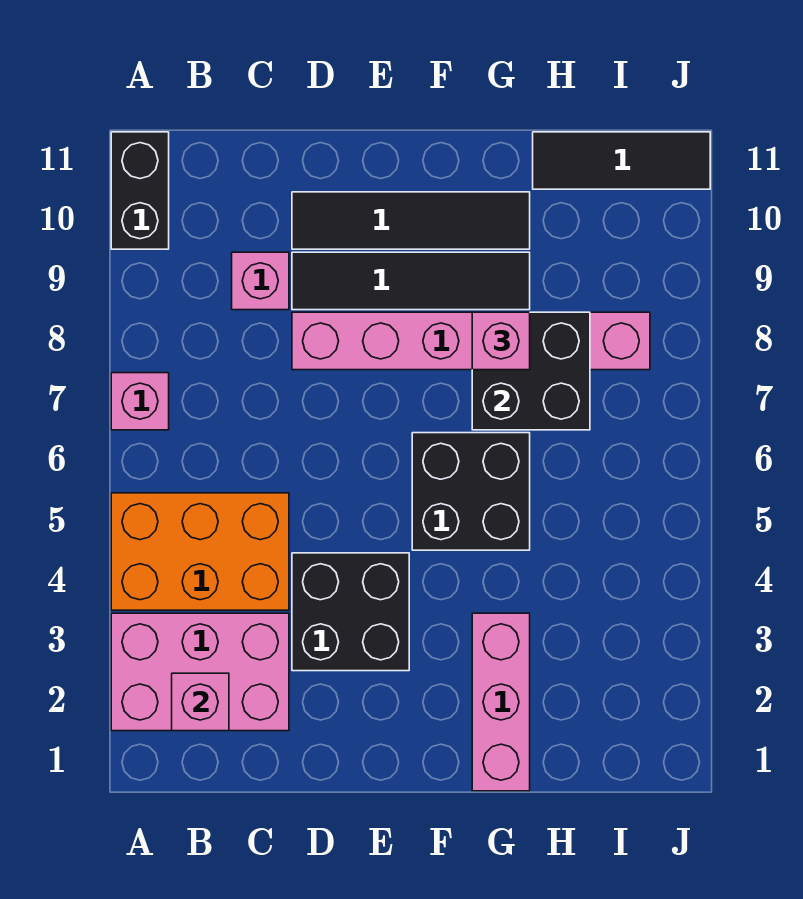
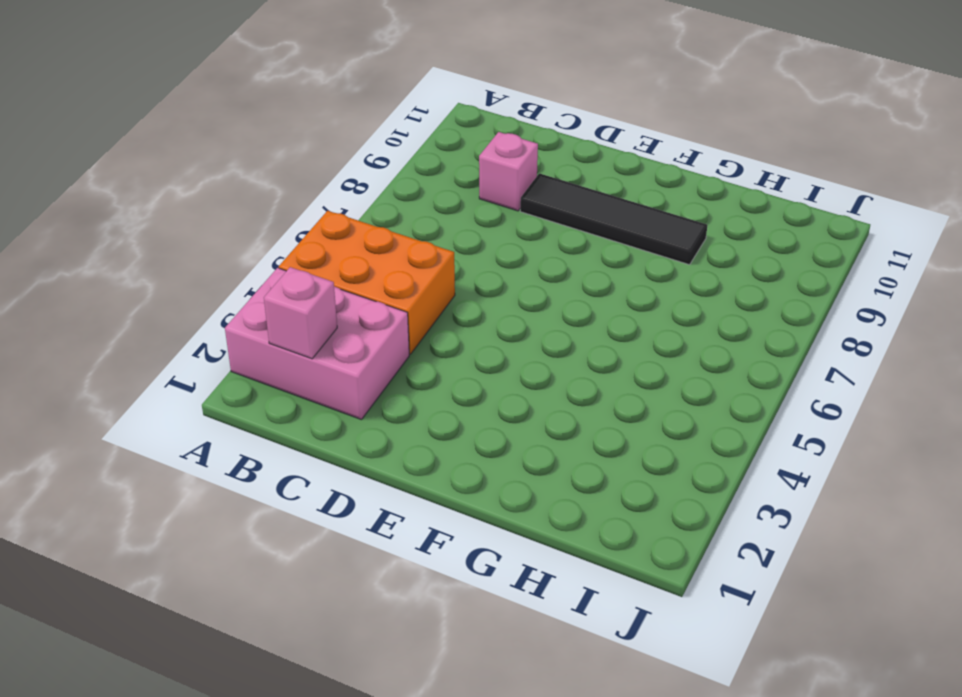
none -> pink brick A7 level 1
none -> black brick A10:A11 level 1
none -> black brick D3:E4 level 1

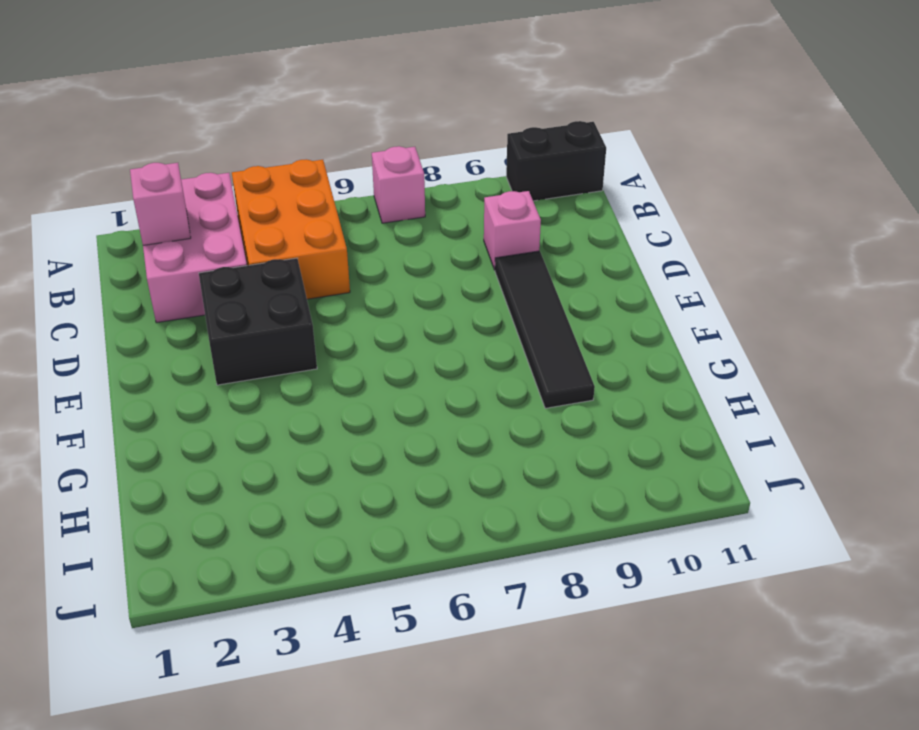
none -> pink brick D8:I8 level 1
none -> black tile D10:G10 level 1
none -> black brick F5:G6 level 1

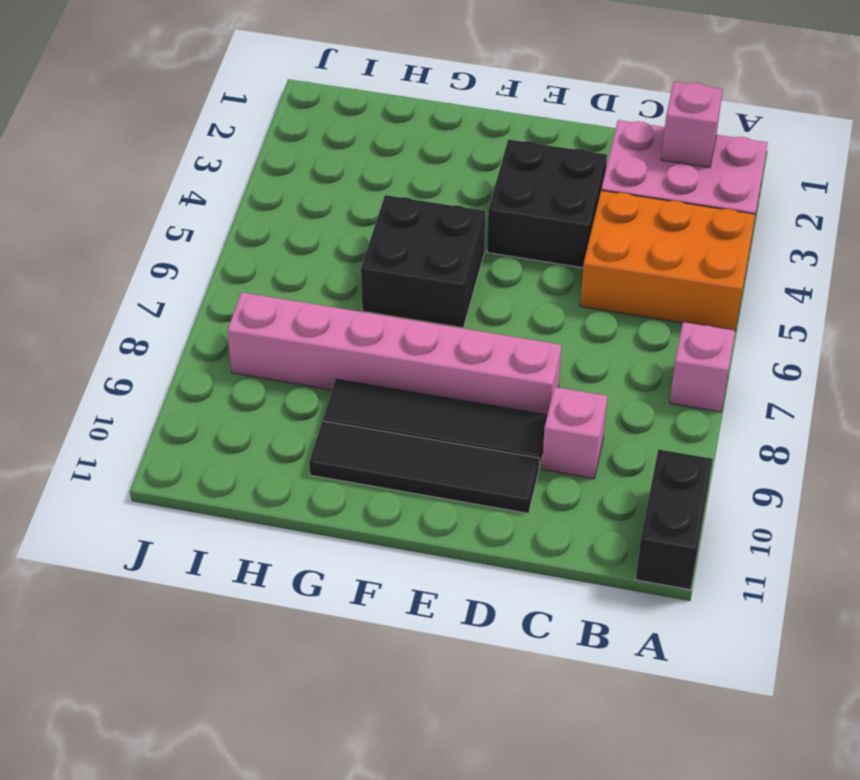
none -> pink brick G1:G3 level 1
none -> black tile H11:J11 level 1
none -> black brick G7:H8 level 2

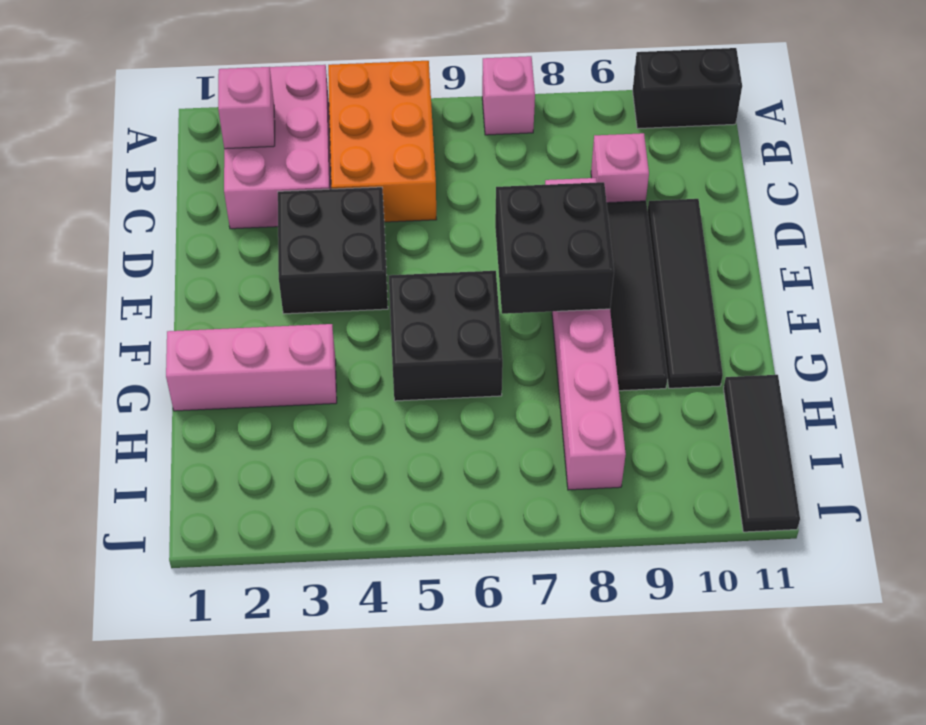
black brick E7:F8 level 2 -> black brick G7:H8 level 2
none -> pink brick G8 level 3

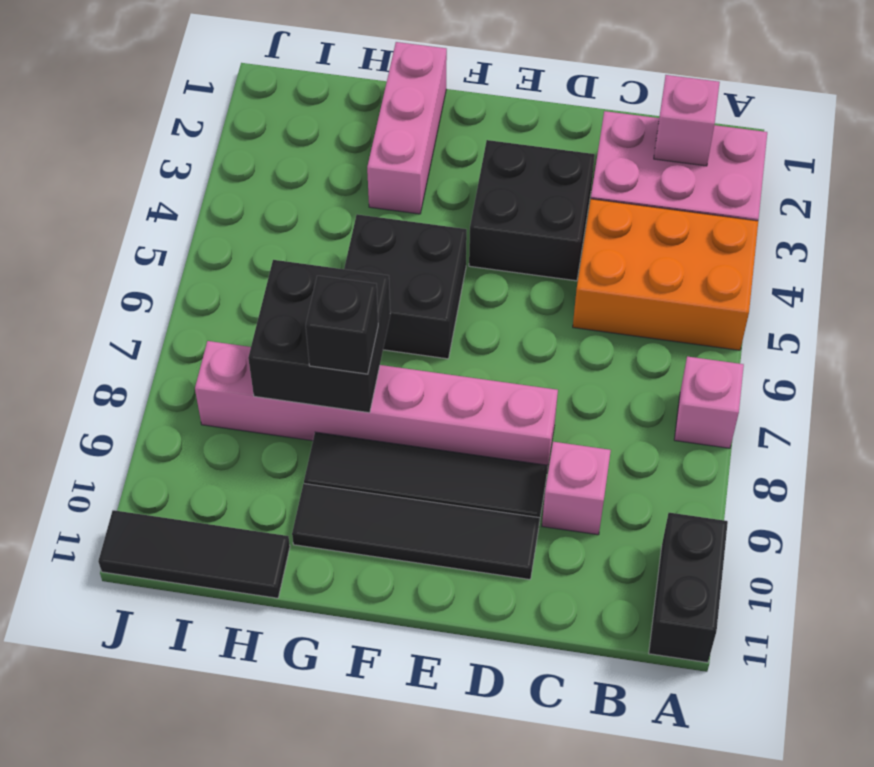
black brick G8 level 3 -> pink brick G8 level 3

